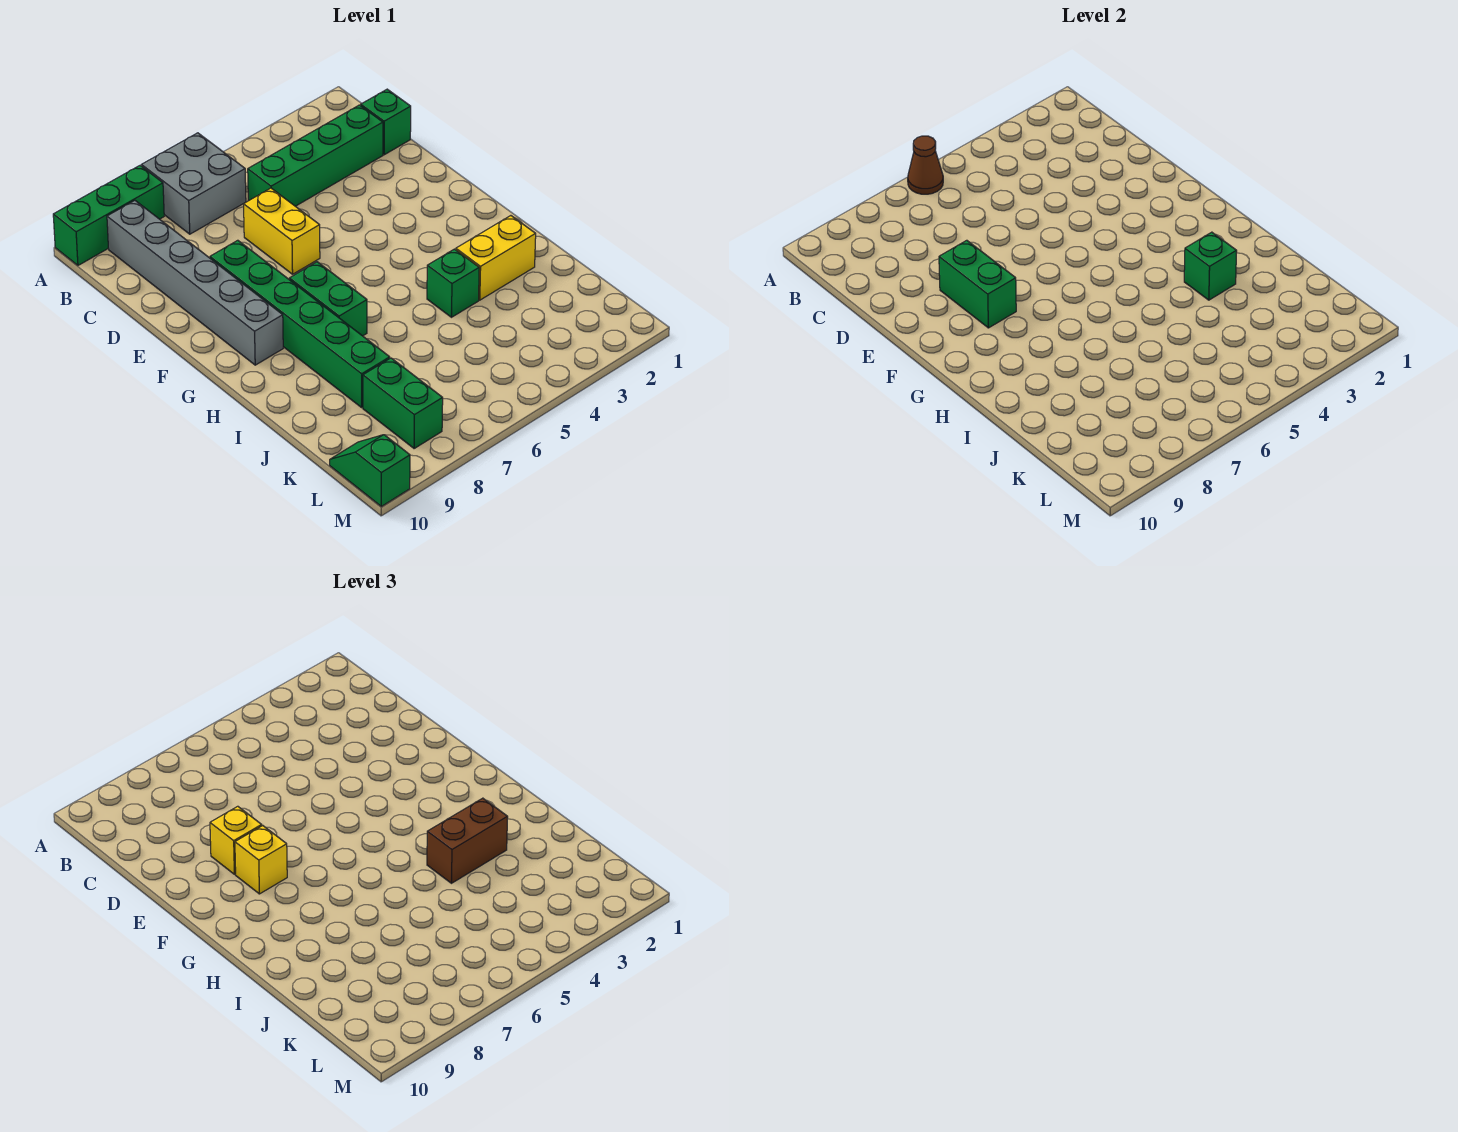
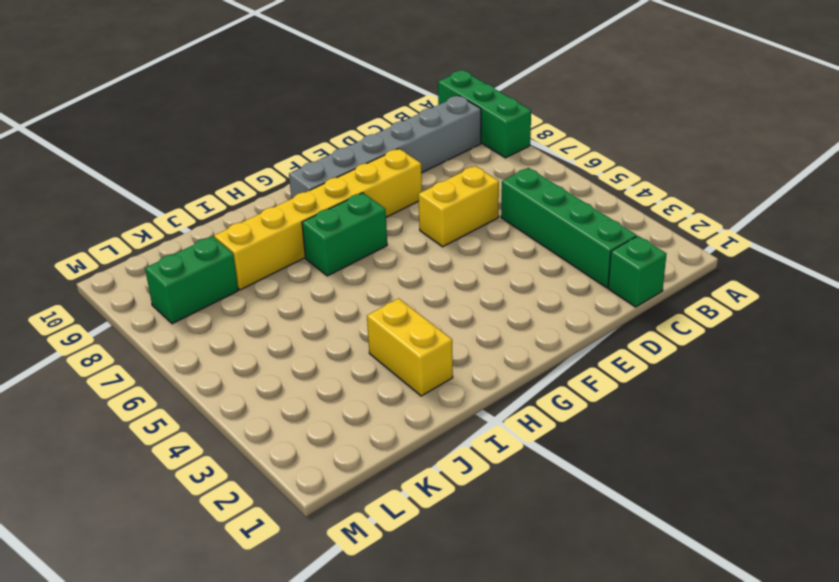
yellow brick E8:J8 level 1 -> green brick E8:J8 level 1
none -> grey brick A6:B7 level 1
none -> green brick I4 level 1
none -> green slope L10:M10 level 1 top M

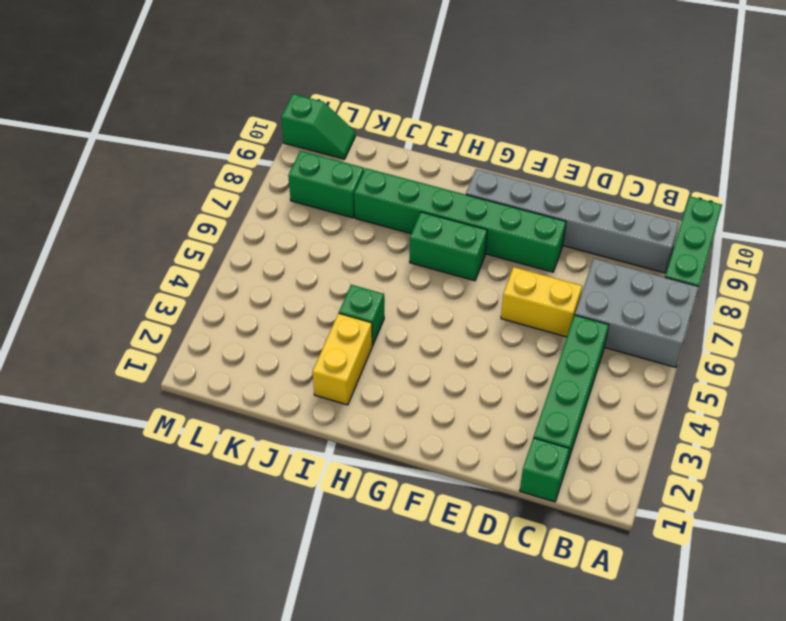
grey brick A6:C7 level 1 -> grey brick A6:B7 level 1
none -> brown cone A6 level 2
none -> green brick E8:F8 level 2
none -> green brick I3 level 2

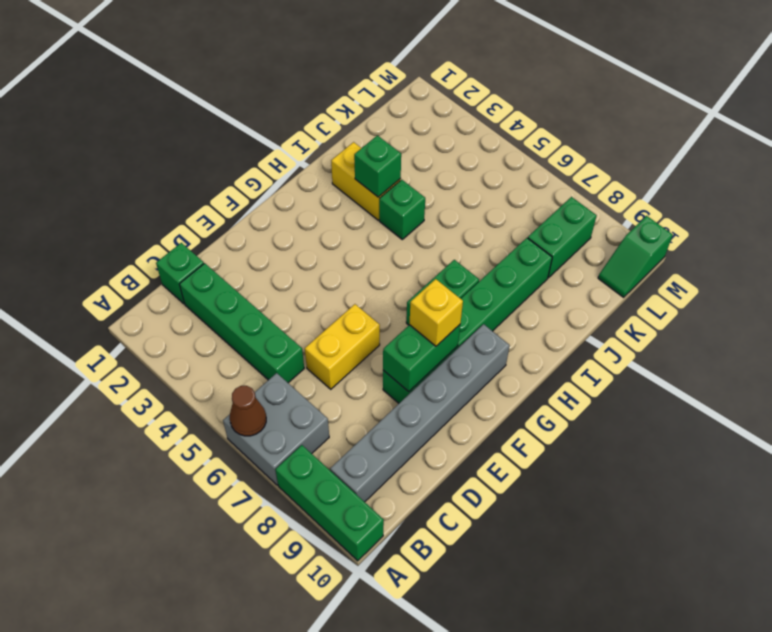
none -> yellow brick E8 level 3
none -> brown brick I3:I4 level 3

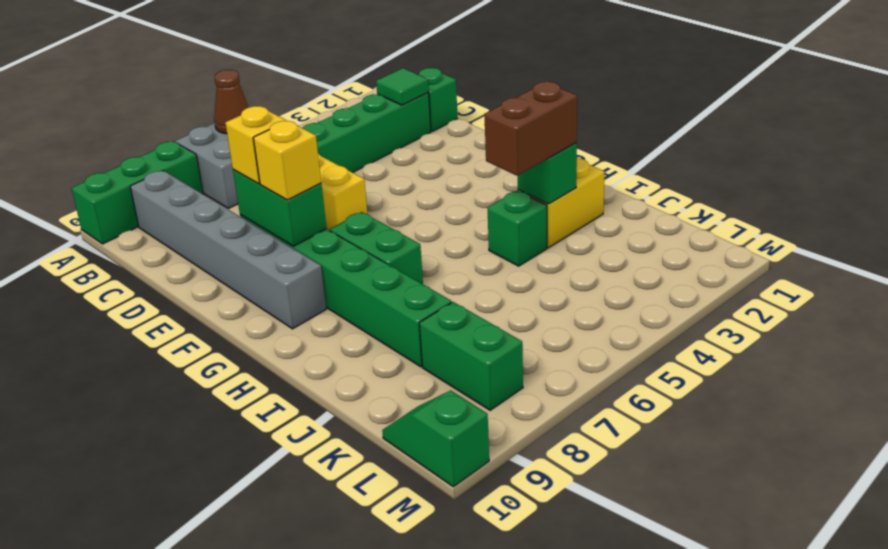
green tile C2 level 2 -> none

